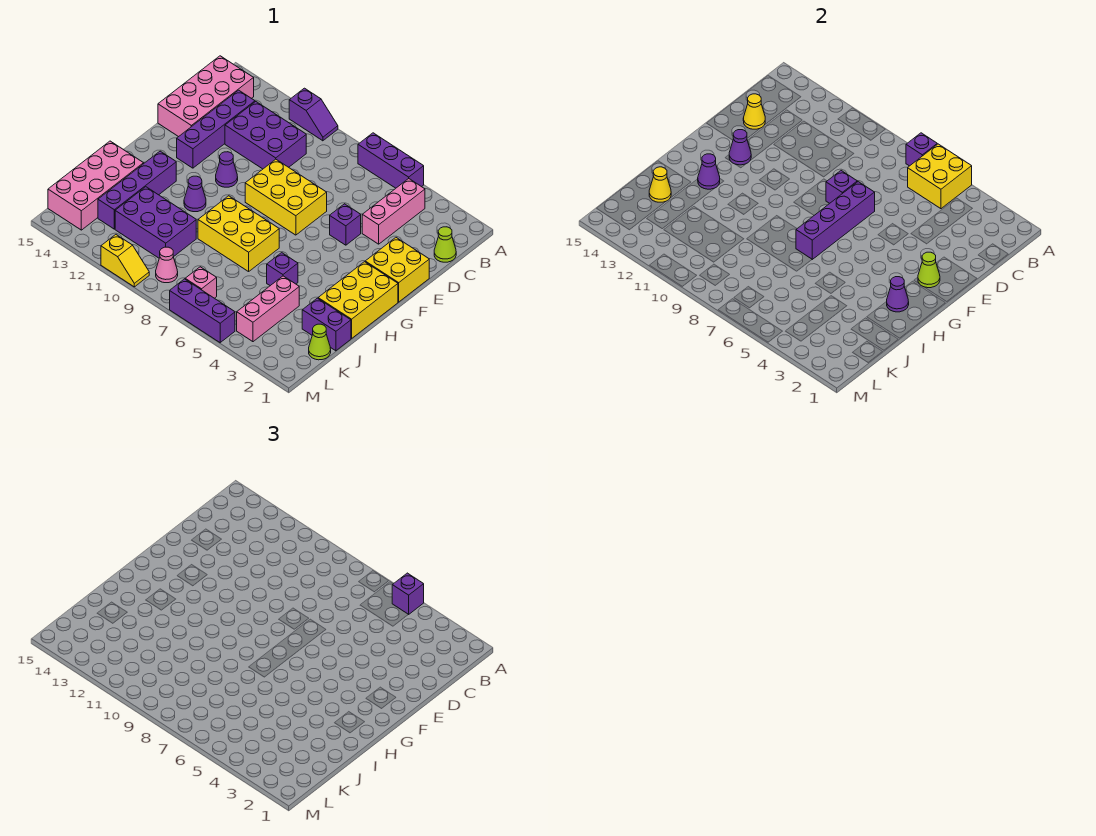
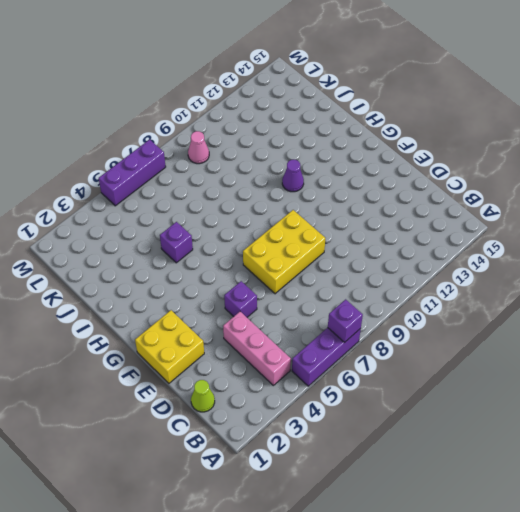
none -> purple slope A10:A11 level 1 top 11
none -> pink brick B14:E15 level 1
none -> purple brick C10:D12 level 1
none -> purple brick C13:F13 level 1

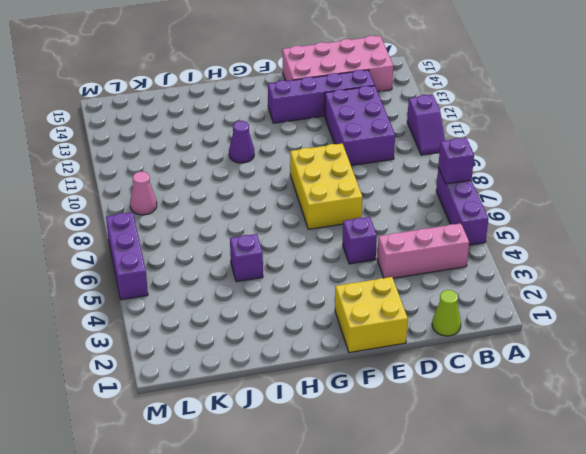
none -> purple cone F11 level 1
none -> yellow brick G1:I2 level 1
none -> yellow brick H7:I9 level 1
none -> purple brick H13:K13 level 1

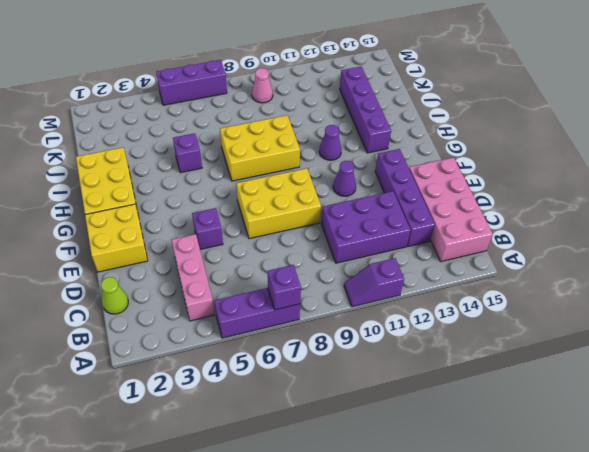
none -> pink brick I14:L15 level 1
none -> purple brick J1:J2 level 1
none -> pink brick J4:L4 level 1
none -> purple brick J10:K12 level 1

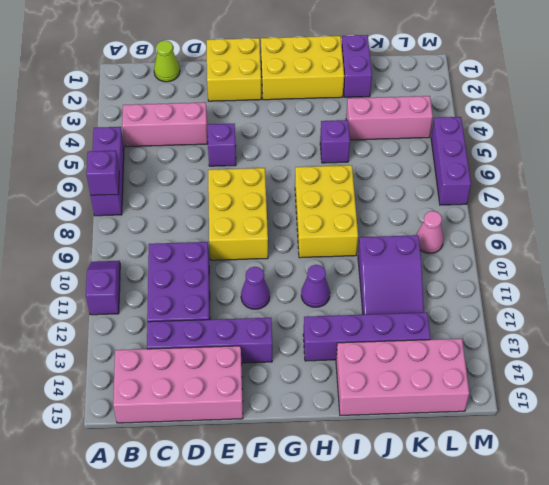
purple slope J10:K12 level 1 top 10 -> purple brick J10:K12 level 1
none -> lime cone K1 level 1
none -> pink brick L7 level 1
none -> yellow slope M10:M11 level 1 top 11
none -> yellow brick A5:B6 level 2

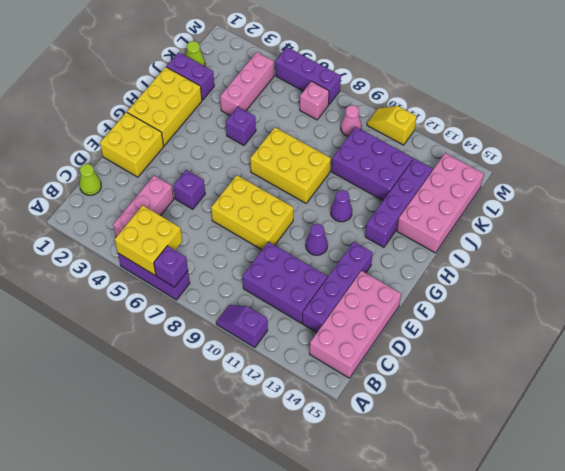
none -> yellow cone D14 level 2
none -> purple brick E7:H7 level 2
none -> purple brick E8 level 2
none -> lime cone F2 level 2

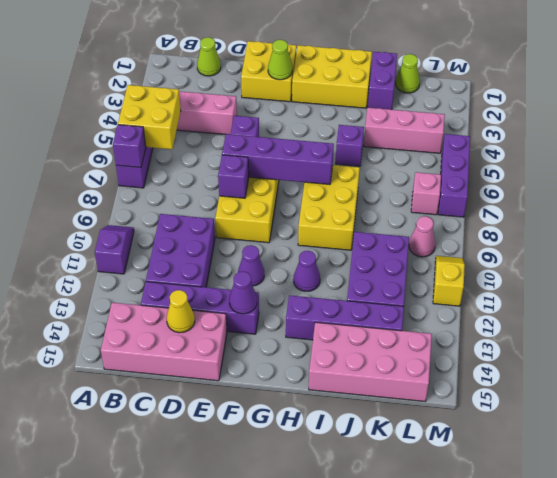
none -> purple cone H2 level 2
none -> purple cone H13 level 2
none -> yellow cone J14 level 2
none -> purple brick A5 level 3

